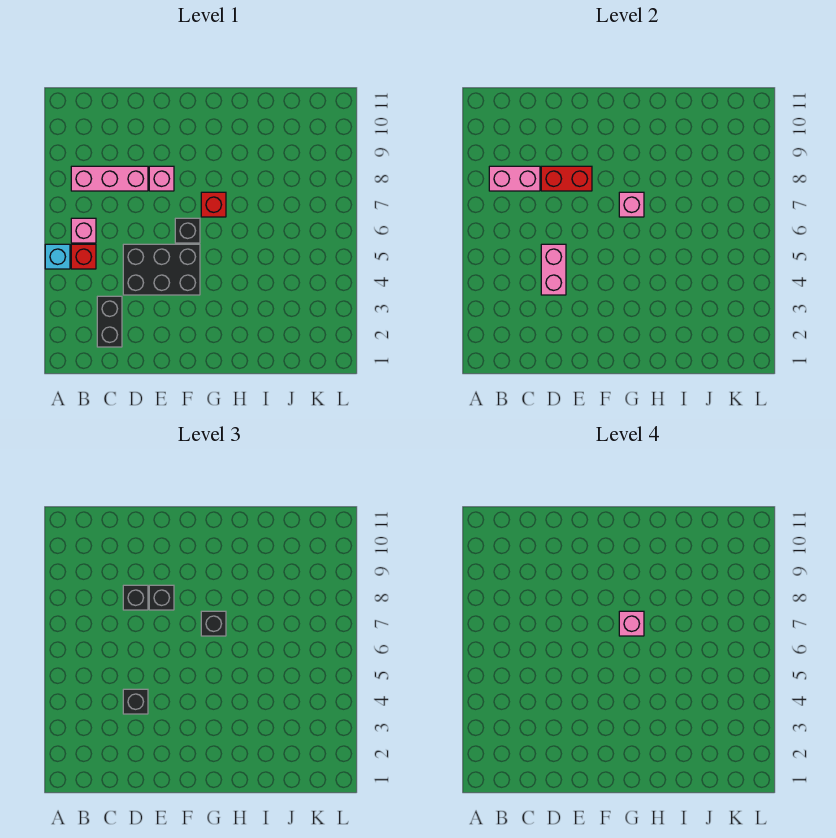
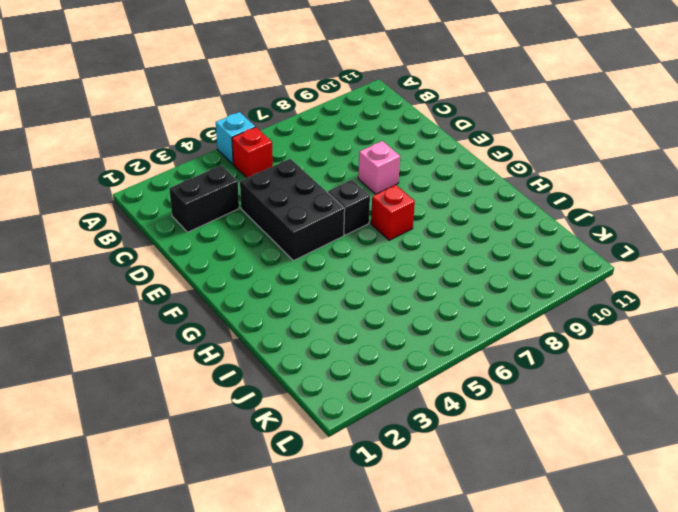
none -> pink brick B6 level 1
none -> pink brick B8:D8 level 1
none -> pink brick B8:C8 level 2

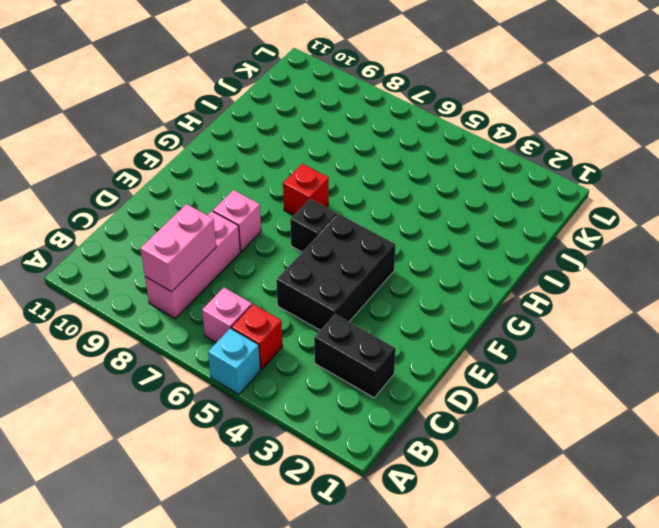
none -> pink brick D4:D5 level 2
none -> red brick D8:E8 level 2
none -> pink brick G7 level 2

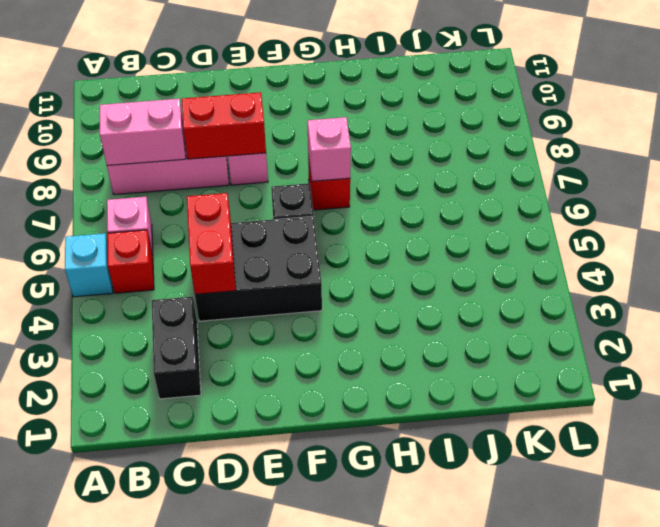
red brick D4:D5 level 2 -> pink brick D4:D5 level 2
none -> black brick D4 level 3
none -> black brick D8 level 3
none -> black brick E8 level 3

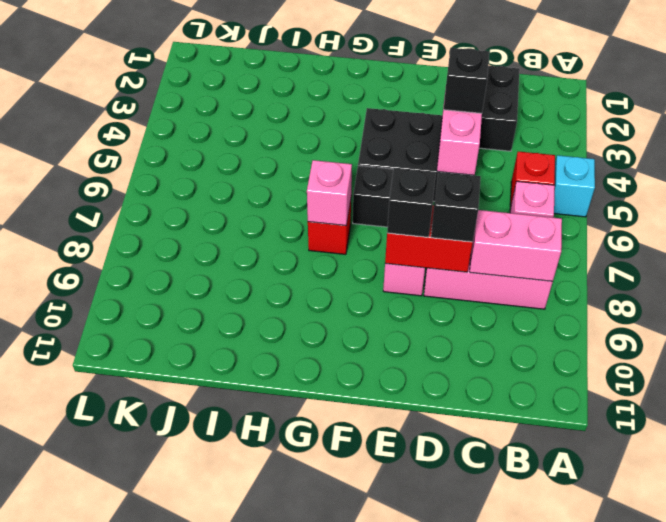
none -> black brick G7 level 3
none -> pink brick G7 level 4

